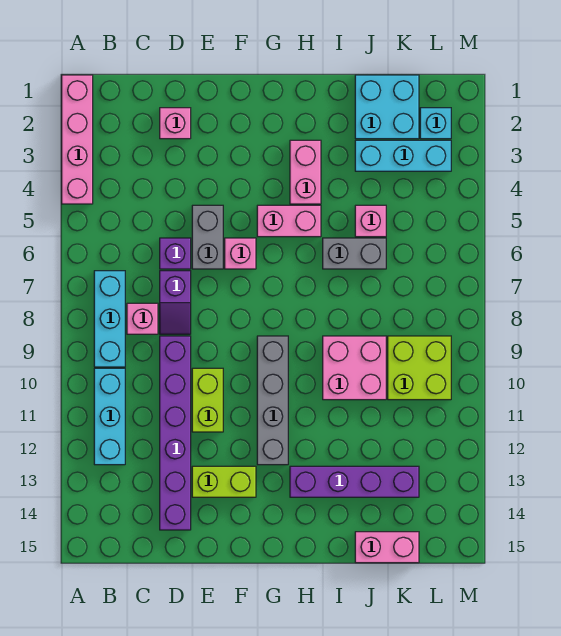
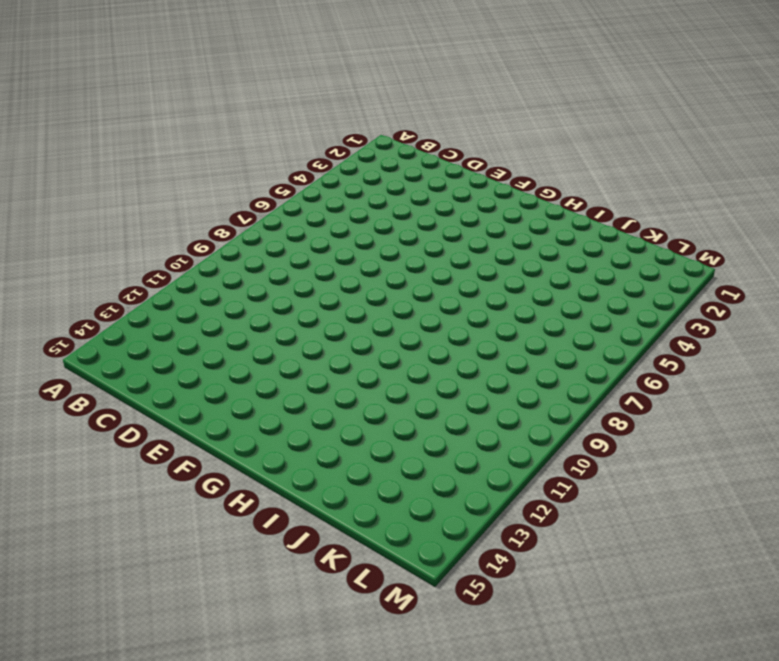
none -> pink brick A1:A4 level 1
none -> cyan brick B7:B9 level 1
none -> cyan brick B10:B12 level 1

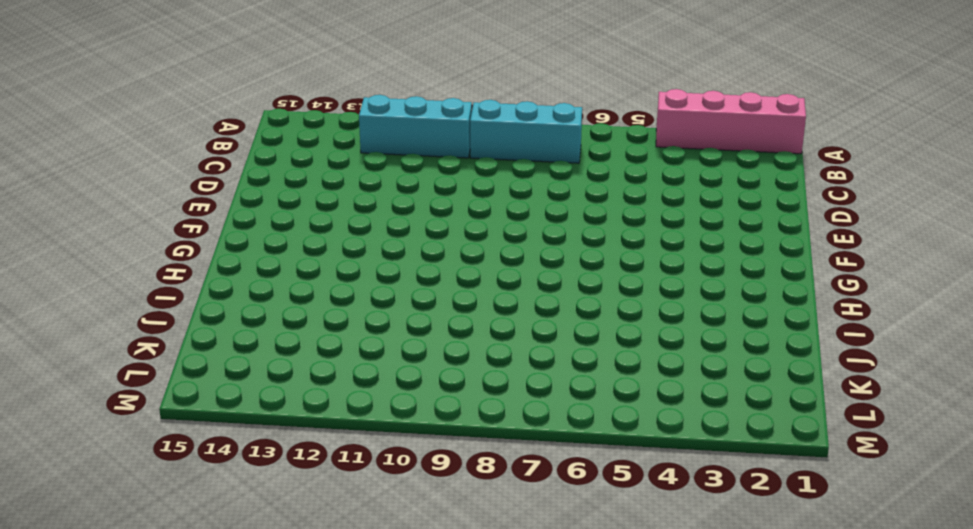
none -> pink brick C8 level 1
none -> pink brick D2 level 1
none -> purple brick D6 level 1

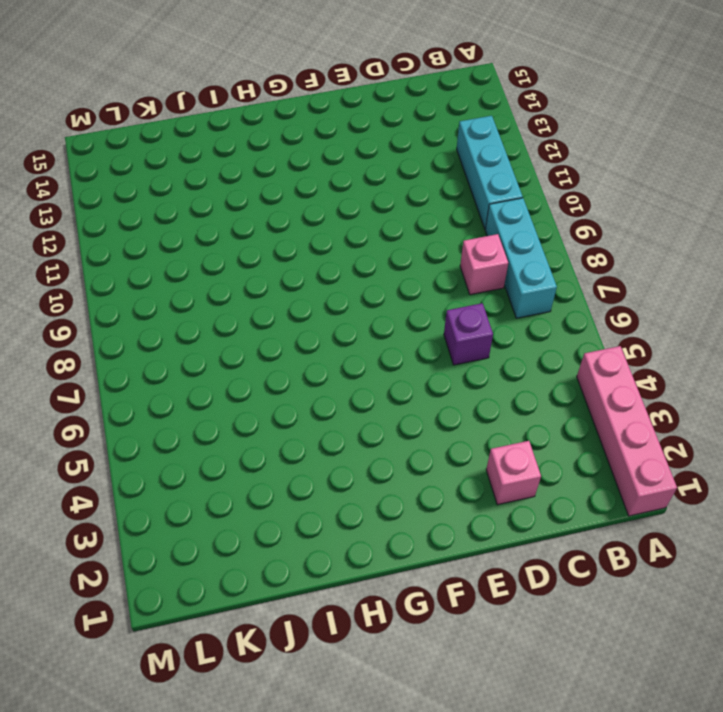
none -> purple slope D7:D8 level 1 top 7
none -> purple brick D9:D14 level 1
none -> grey brick E5:E6 level 1

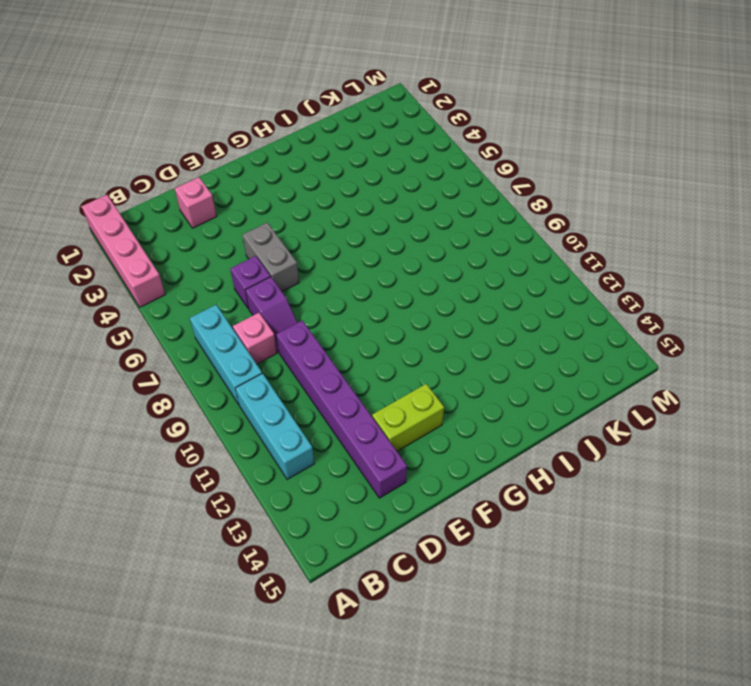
none -> lime brick E10:E11 level 1
none -> pink brick F6 level 1
none -> pink brick G5:H5 level 1

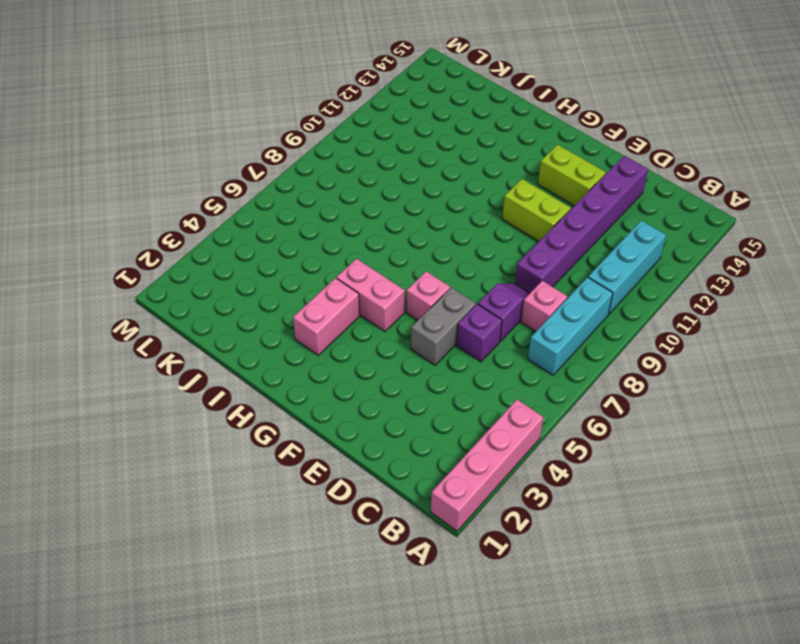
lime brick E11:F11 level 1 -> lime brick E10:E11 level 1
none -> pink brick D2 level 1
none -> grey brick G9:G12 level 1
none -> purple brick H13:K13 level 1

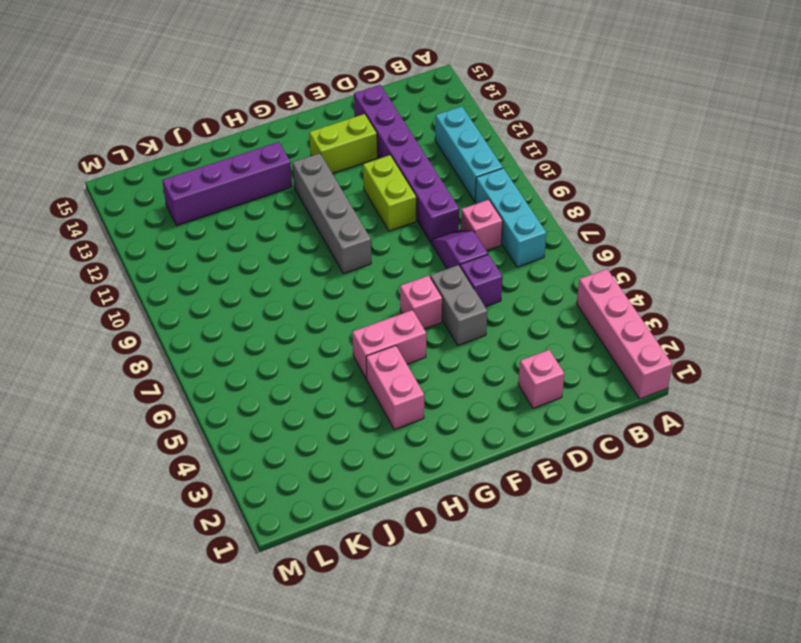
none -> grey brick I6:J6 level 1
none -> pink brick I9:J10 level 1
none -> cyan brick J1:K2 level 1

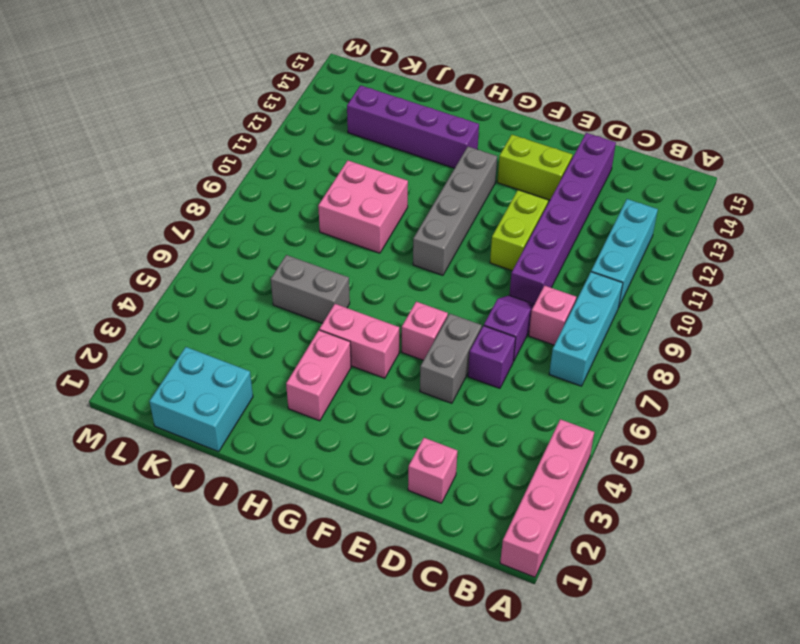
none -> cyan brick J3:L3 level 1
none -> pink brick J5 level 1
none -> pink brick J15:K15 level 1

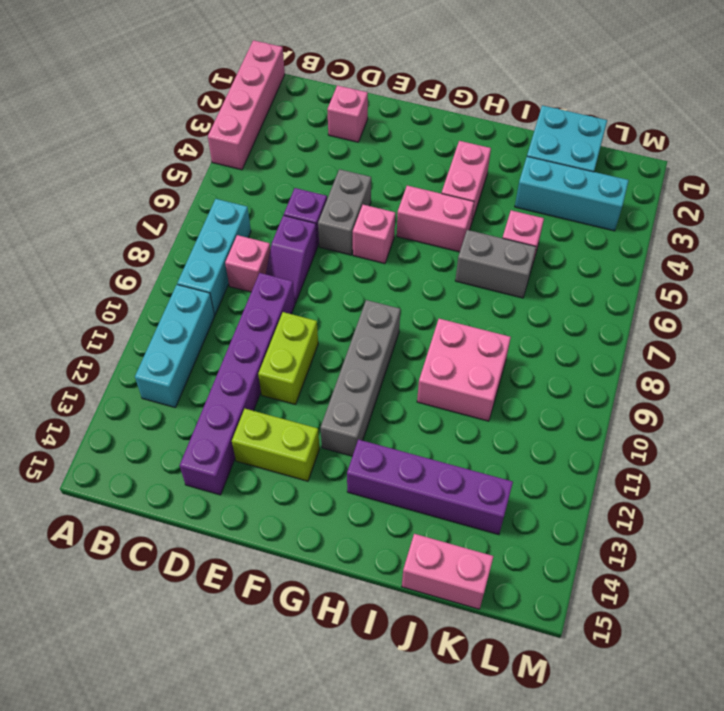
none -> lime brick K9:L10 level 1
none -> cyan brick L2 level 1

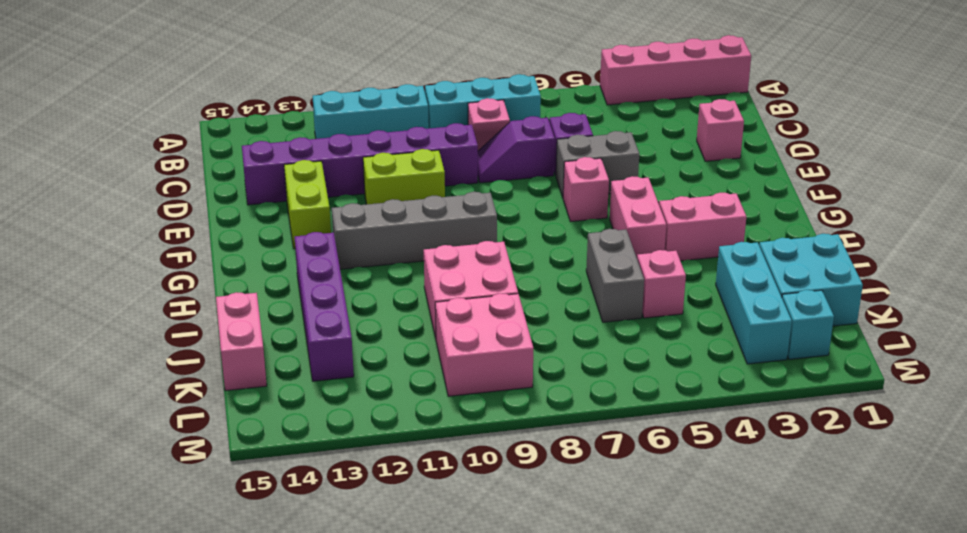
pink brick K9:L10 level 1 -> lime brick K9:L10 level 1

